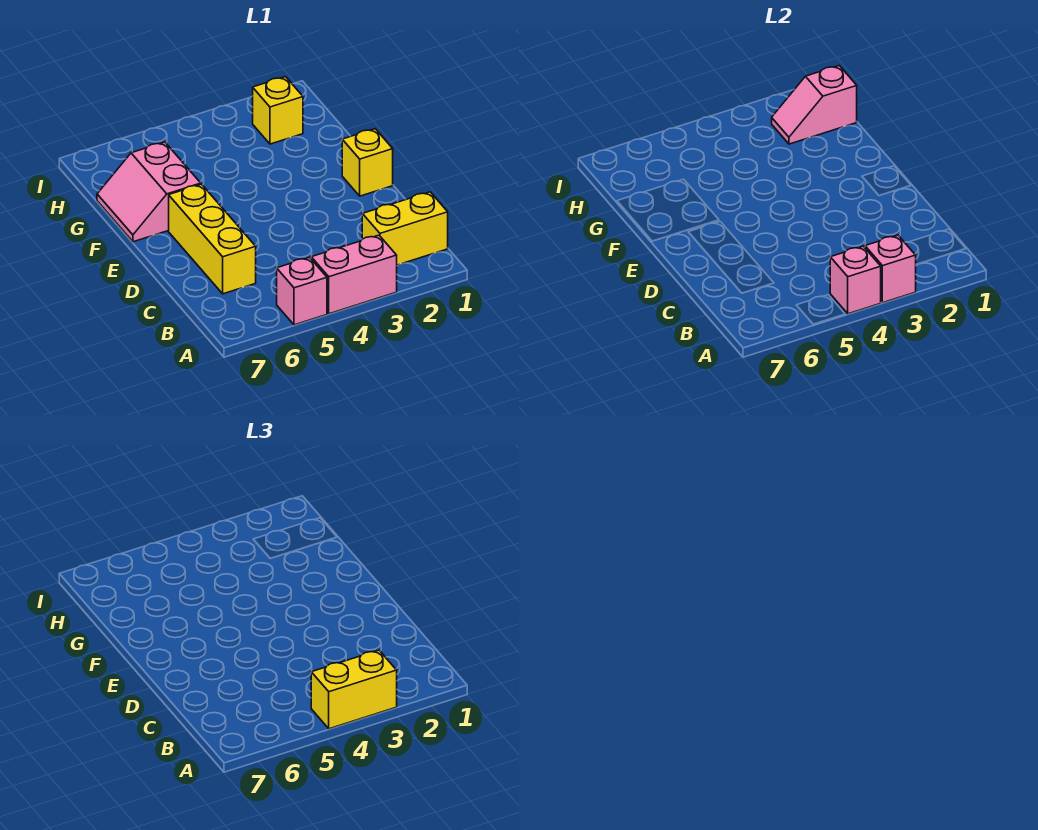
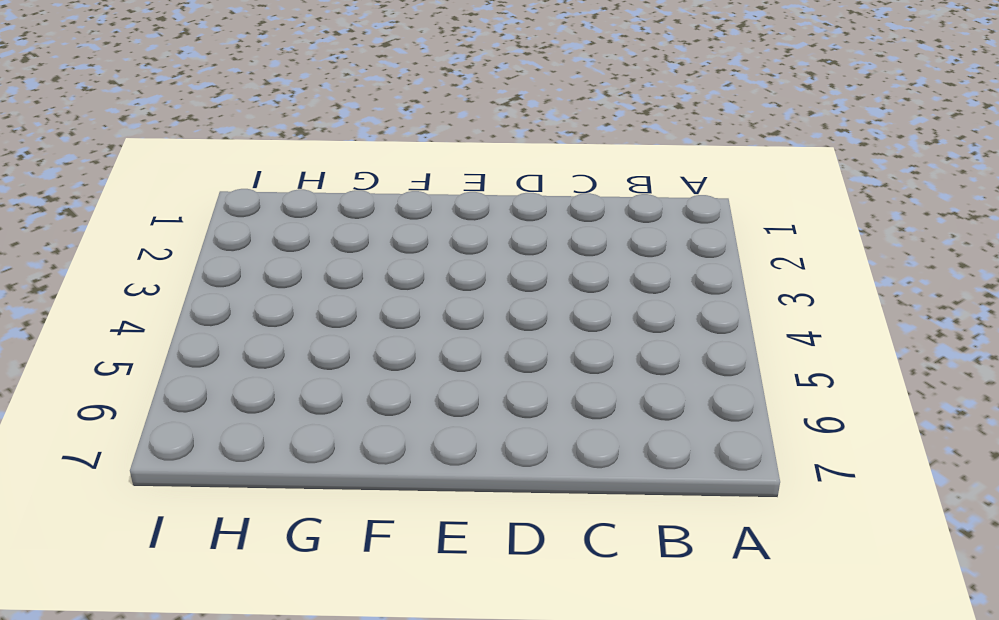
none -> pink brick A3:A4 level 1
none -> pink brick A5 level 1

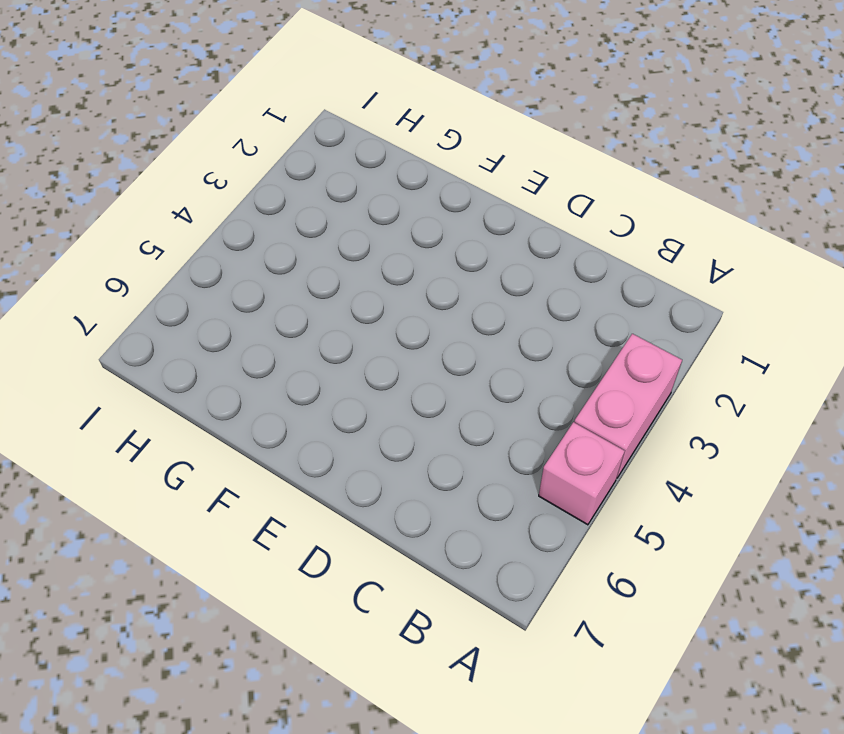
none -> yellow brick B1:B2 level 1
none -> yellow brick C6:E6 level 1

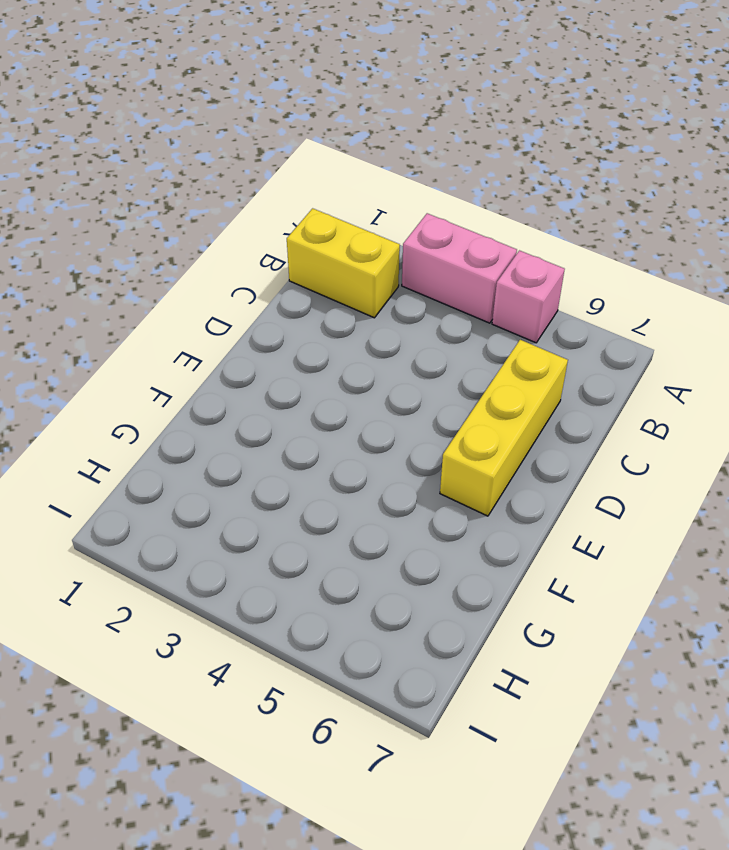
none -> yellow brick E1 level 1
none -> pink slope F6:G7 level 1 top 6

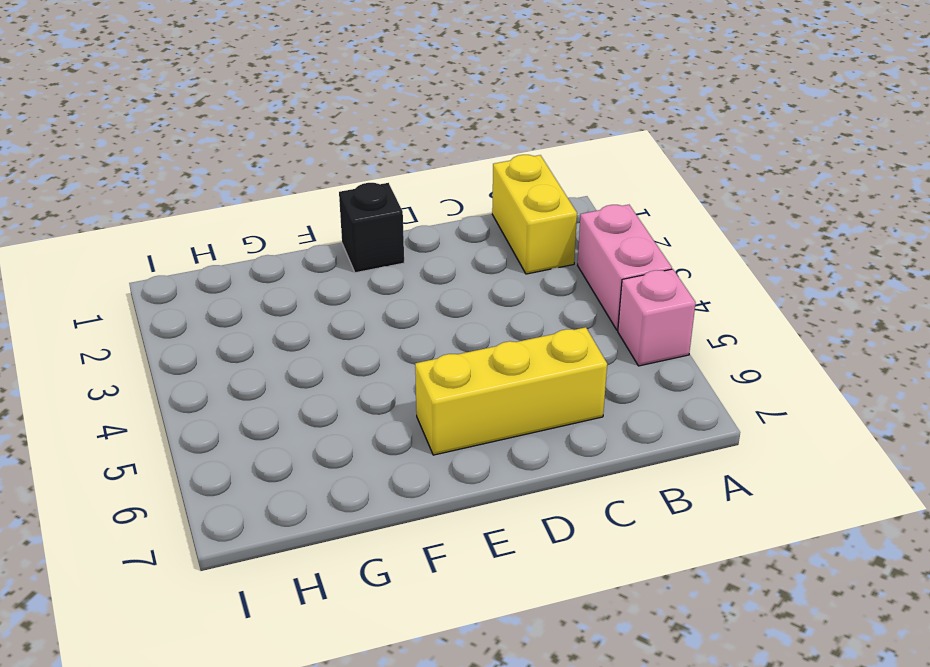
black brick E1 level 1 -> yellow brick E1 level 1
none -> pink slope F6:G7 level 1 top 6
none -> yellow brick H2 level 1

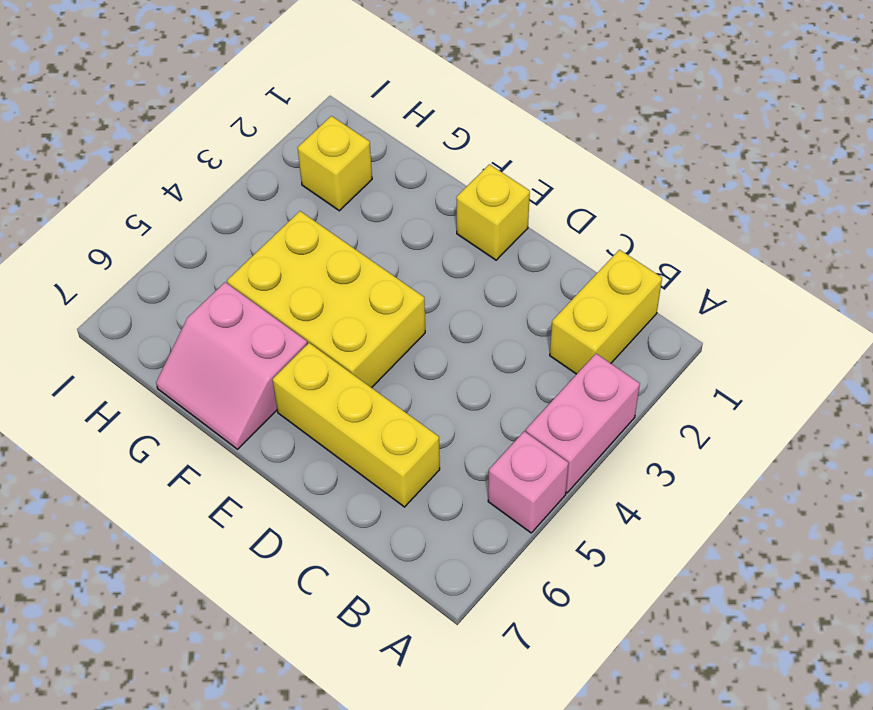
yellow brick E4:G5 level 1 -> none
none -> pink brick A3 level 2
none -> pink brick A4 level 2

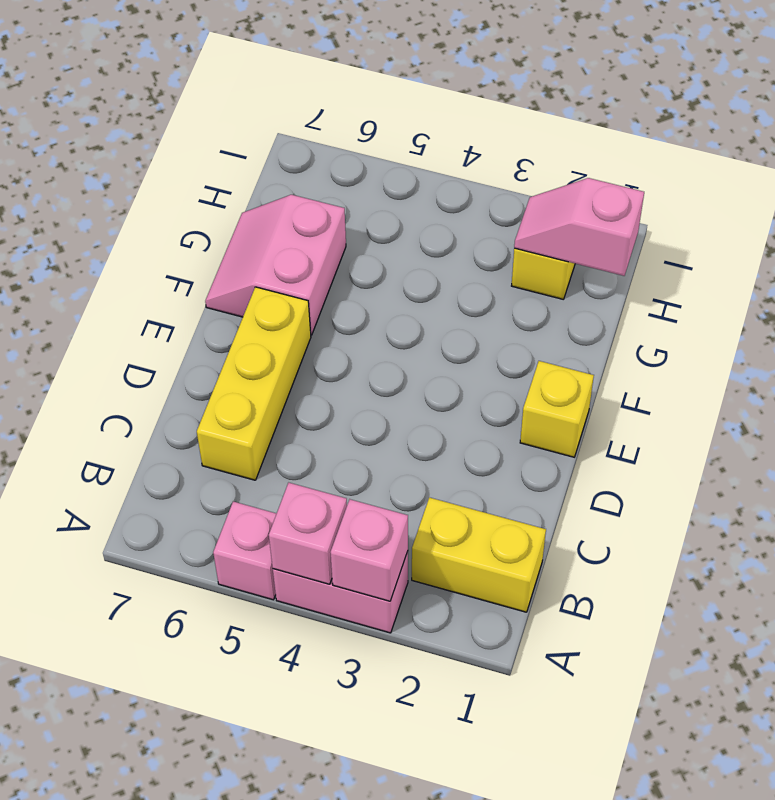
none -> yellow brick A3:A4 level 3

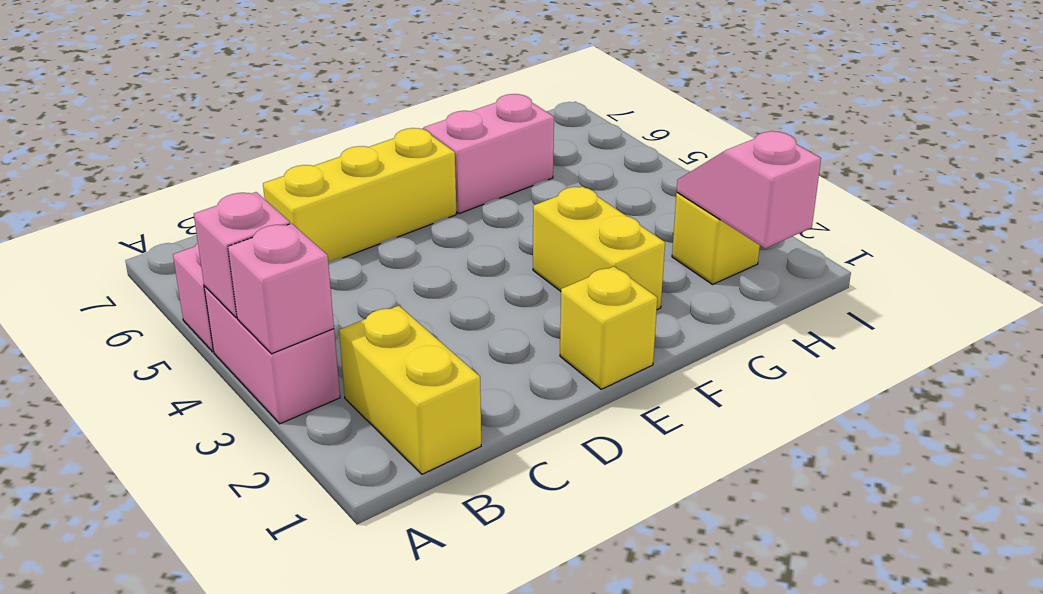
yellow brick F2:F3 level 1 -> yellow brick A3:A4 level 3

